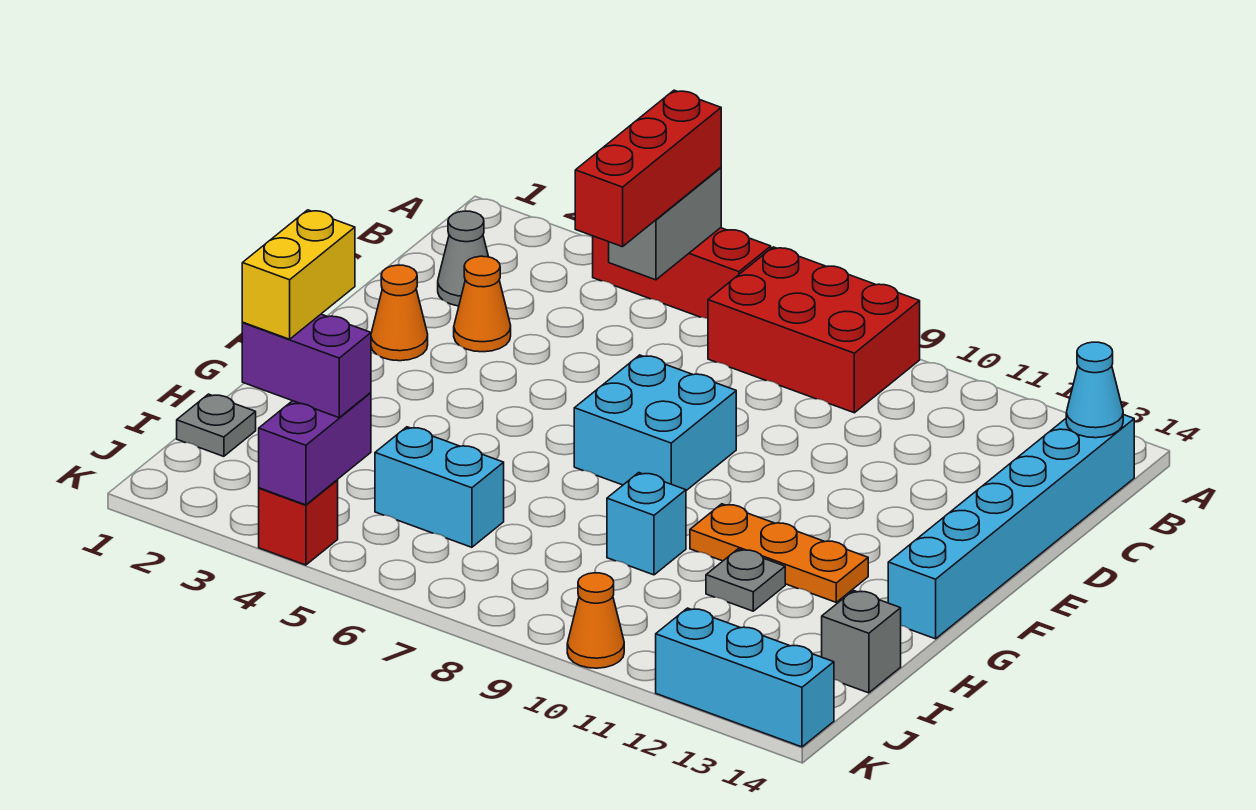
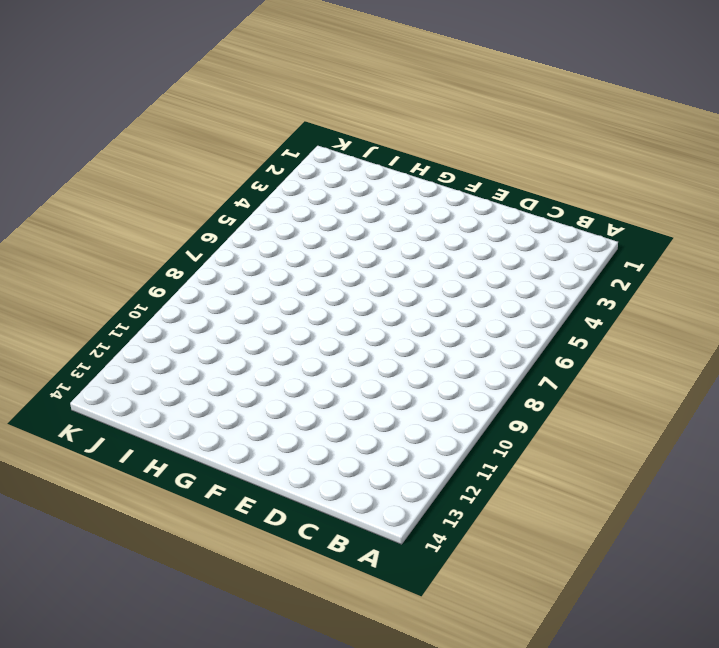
none -> red brick A4:A6 level 1
none -> red brick A7:B9 level 1
none -> cyan brick B14:G14 level 1

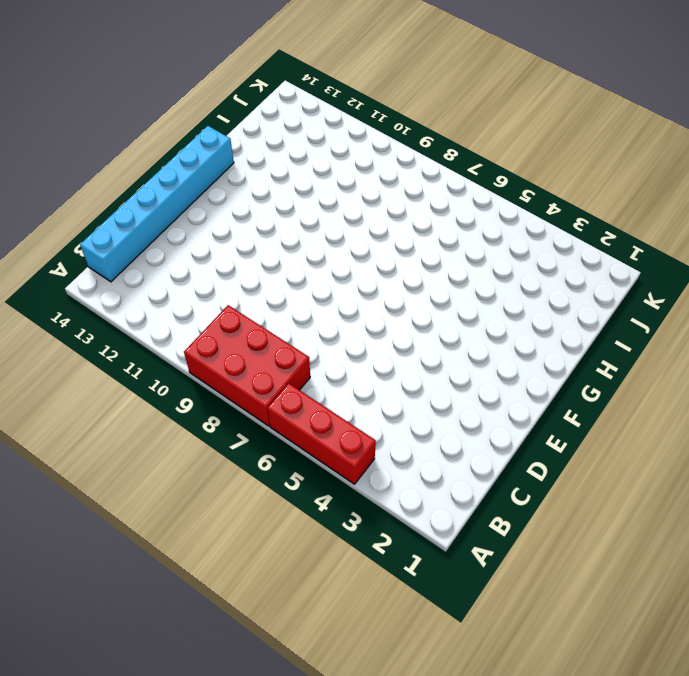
none -> grey cone C2 level 1
none -> orange cone D3 level 1
none -> orange cone E2 level 1

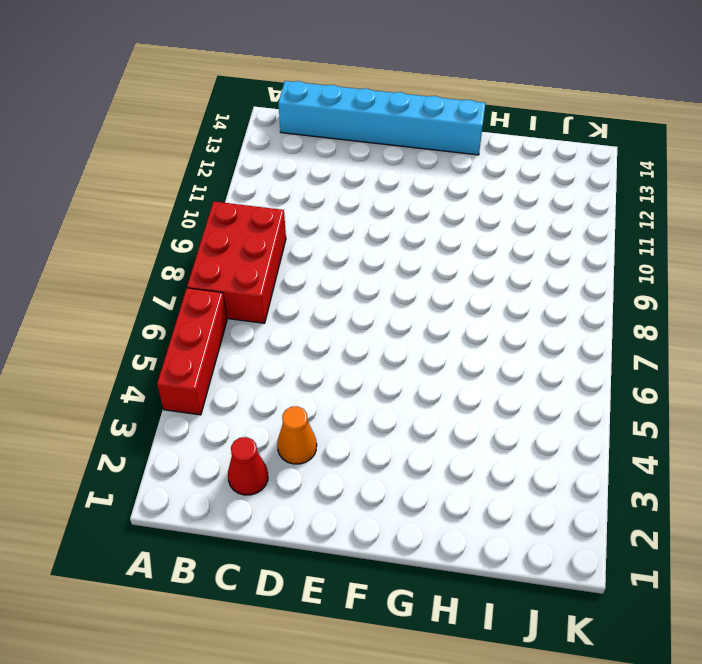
red cone C2 level 1 -> grey cone C2 level 1
none -> orange cone E2 level 1
none -> cyan brick E7:F8 level 1
none -> orange plate G10:G12 level 1

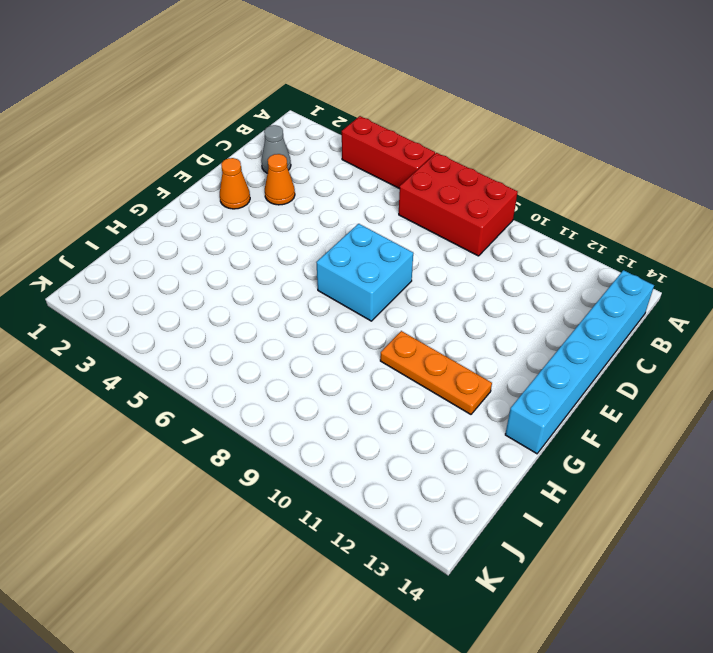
none -> cyan brick H9 level 1
none -> grey plate H11 level 1
none -> grey plate I1 level 1

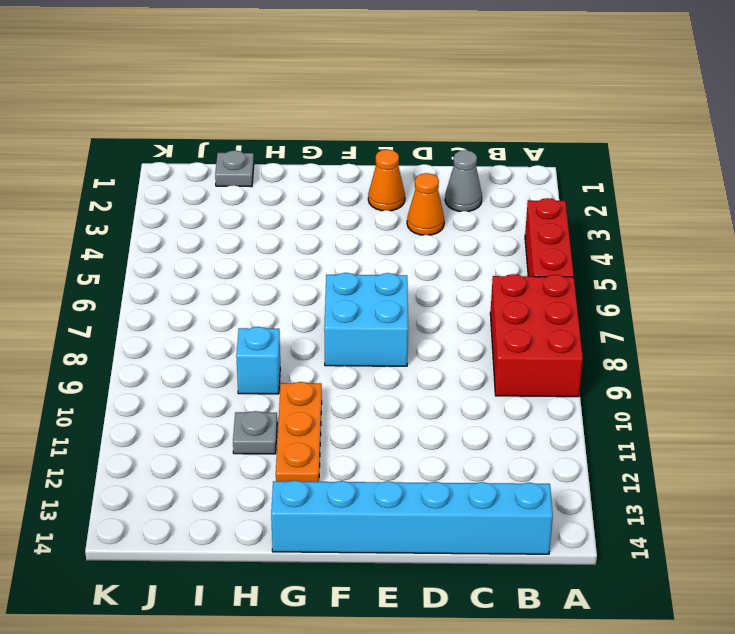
none -> cyan brick I5:I6 level 1
none -> grey brick I14 level 1
none -> red brick K4 level 1

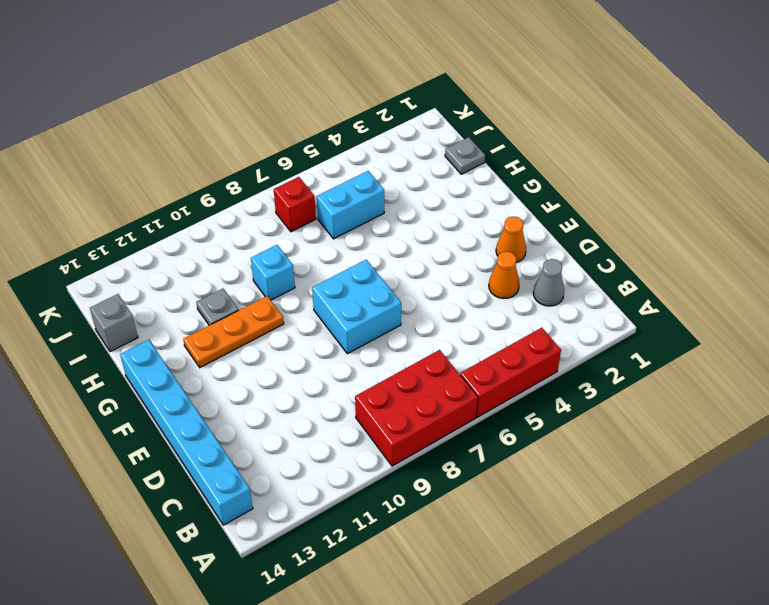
red brick J7 level 1 -> red brick K4 level 1
none -> orange cone K10 level 1
none -> cyan brick K12:K14 level 1
none -> grey brick A5:B5 level 2

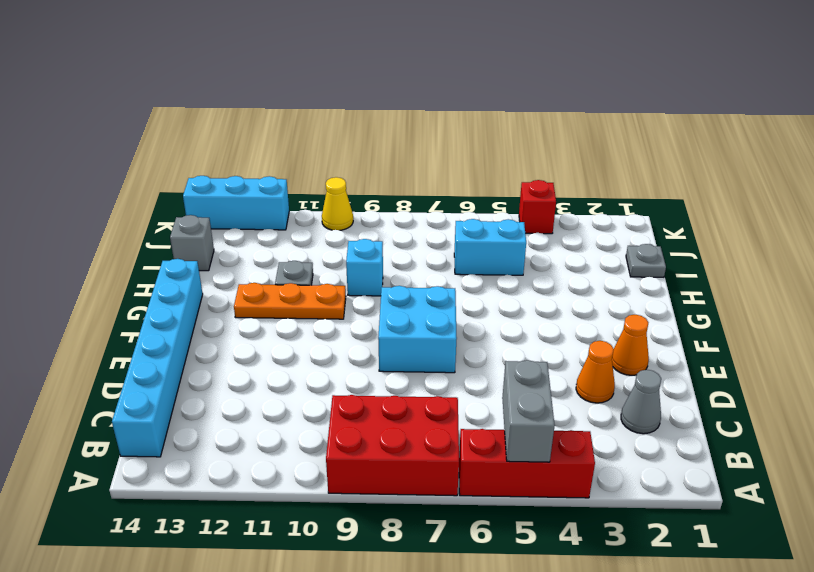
yellow cone K10 level 1 -> orange cone K10 level 1
none -> cyan cone B14 level 2
none -> purple brick J4:K4 level 2
none -> red brick A5:C5 level 3

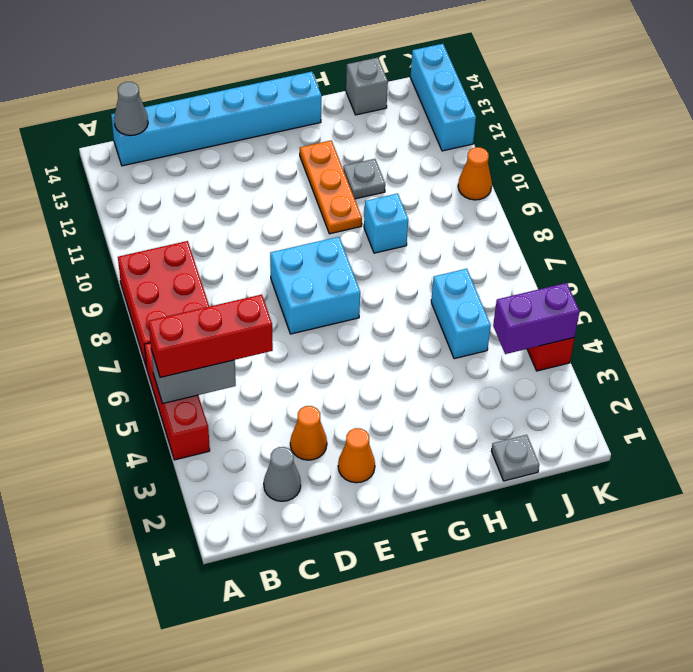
grey cone B14 level 2 -> cyan cone B14 level 2
none -> purple brick J3:J4 level 3
none -> yellow brick I3:J3 level 4

